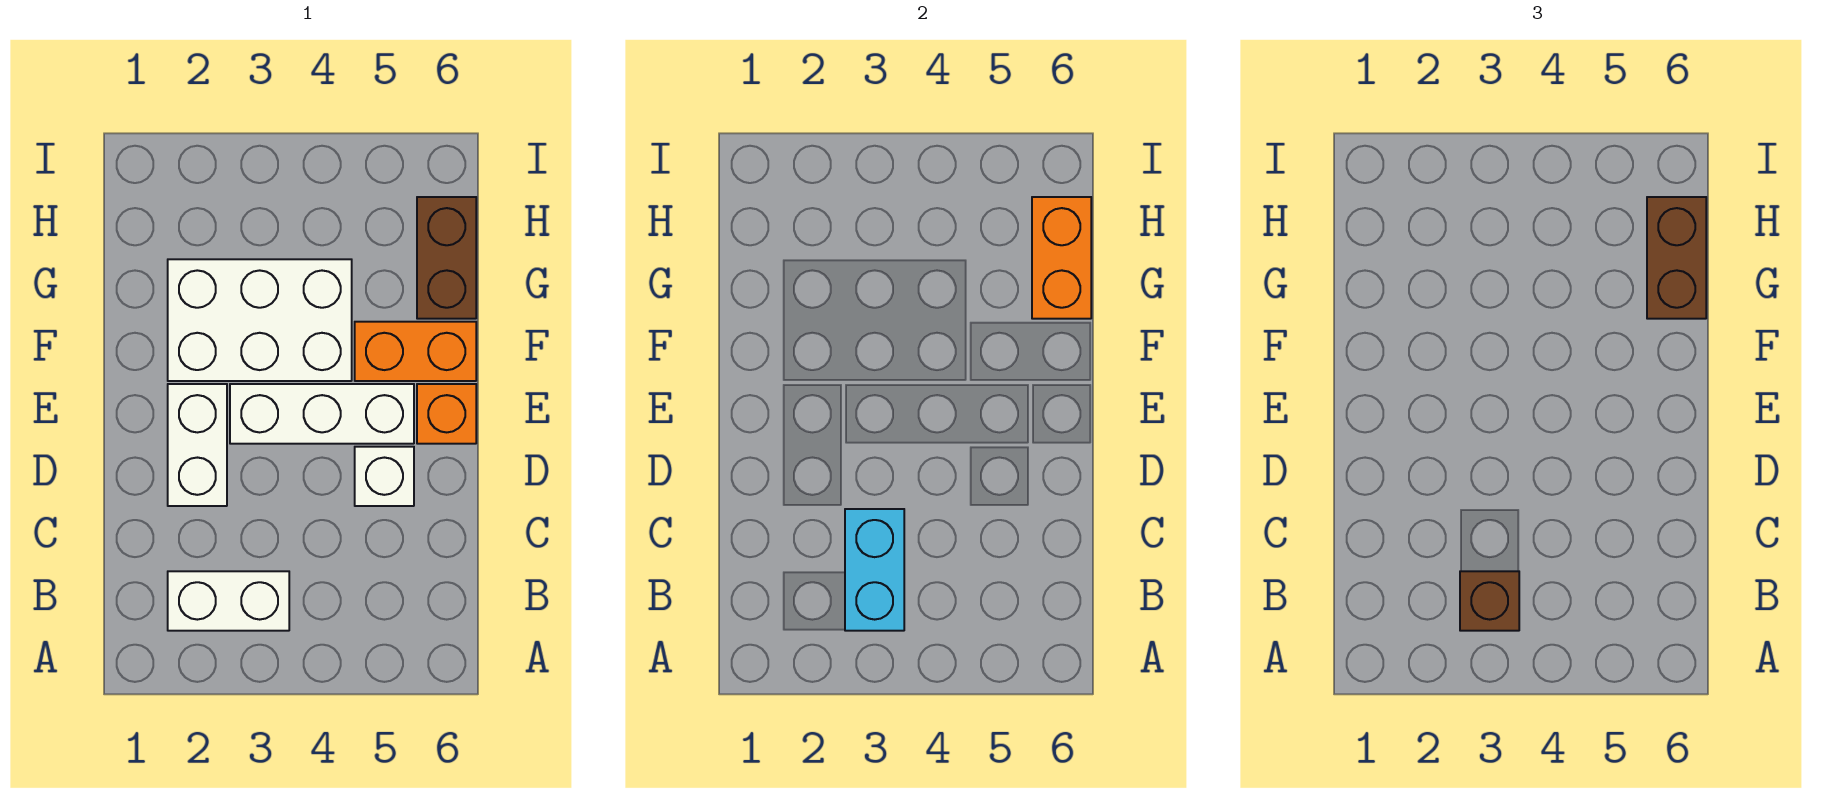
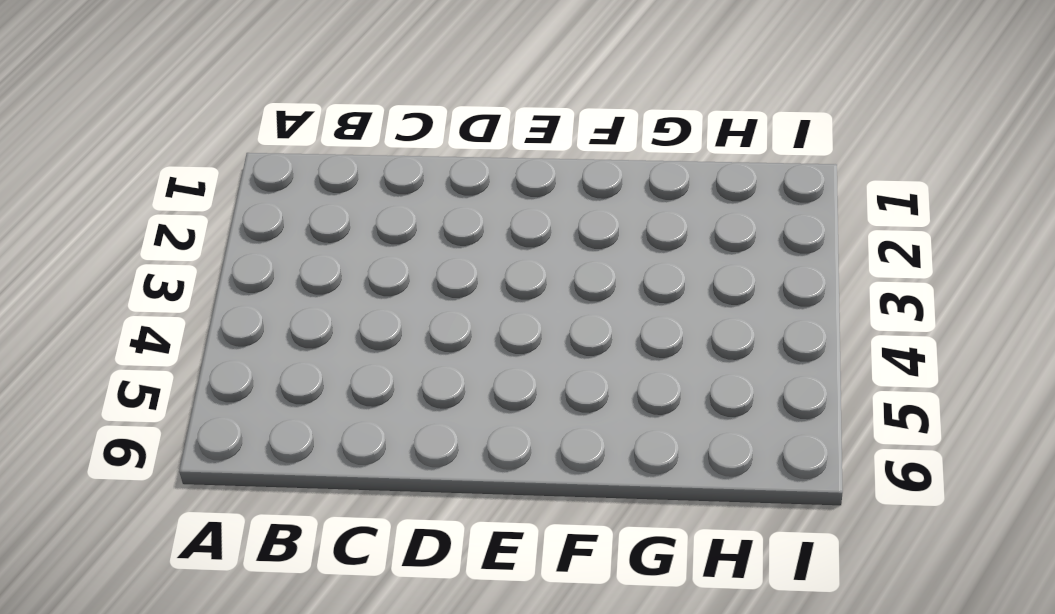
none -> white brick B2:B3 level 1
none -> white brick D2:E2 level 1
none -> white brick D5 level 1

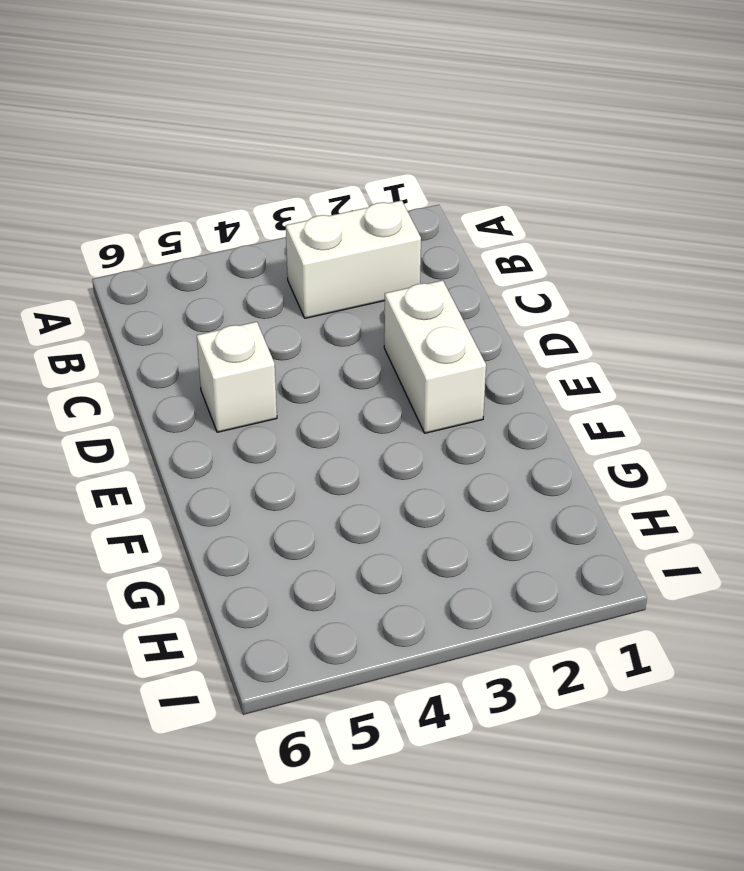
none -> white brick E3:E5 level 1
none -> orange brick E6 level 1
none -> white brick F2:G4 level 1

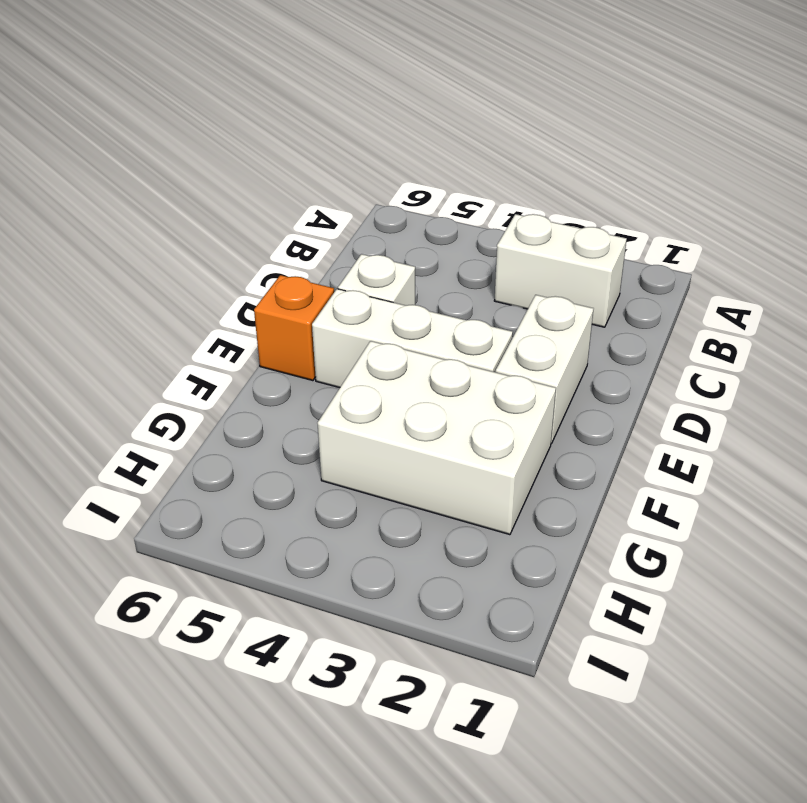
none -> orange brick F5:F6 level 1
none -> brown brick G6:H6 level 1
none -> cyan brick B3:C3 level 2

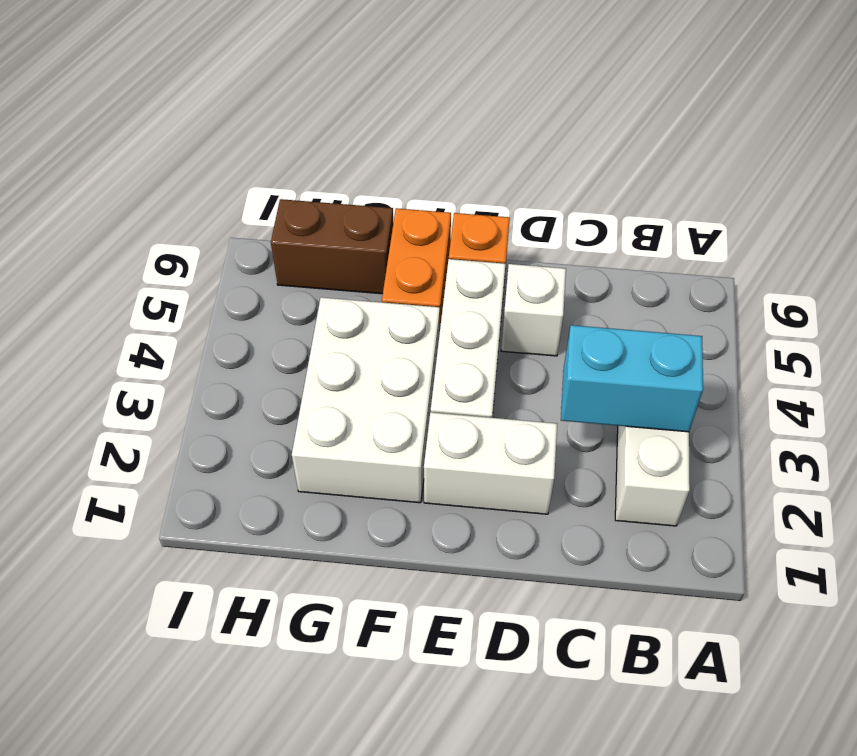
none -> orange brick G6:H6 level 2
none -> brown brick B3 level 3
none -> brown brick G6:H6 level 3

